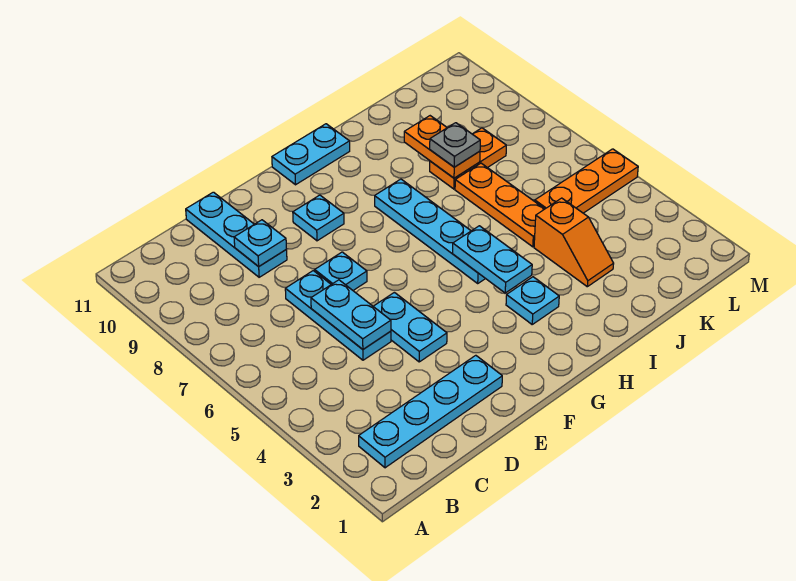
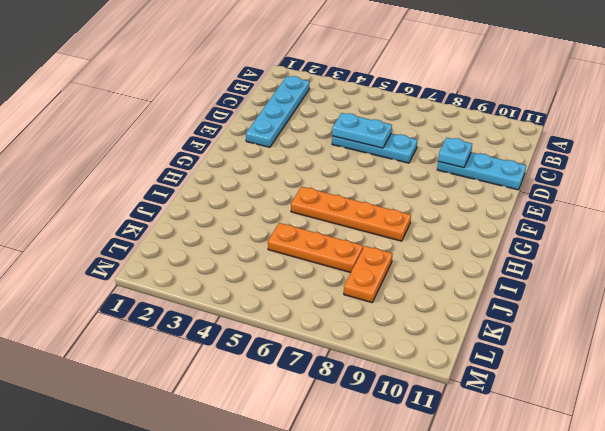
orange plate H5:H8 level 1 -> cyan plate H5:H8 level 1
none -> cyan plate E4:E5 level 1
none -> cyan plate E7 level 1
none -> cyan plate F9 level 1

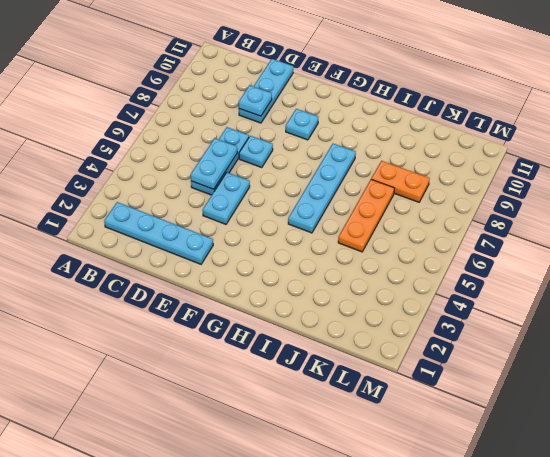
none -> cyan plate G11:H11 level 1
none -> cyan plate H3 level 1
none -> orange slope J3:J4 level 1 top 4

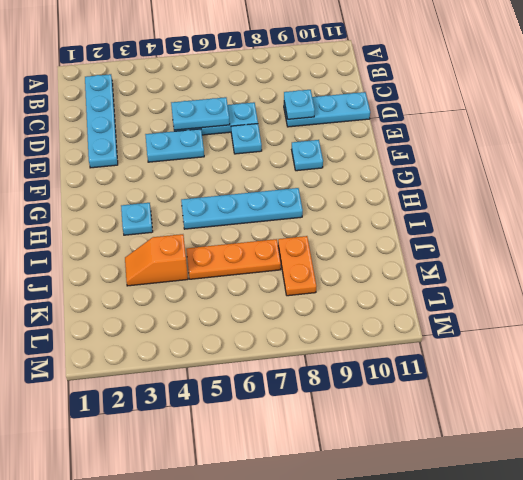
none -> cyan plate G11:H11 level 1
none -> orange plate K5:M5 level 1
none -> cyan plate H4:H5 level 2

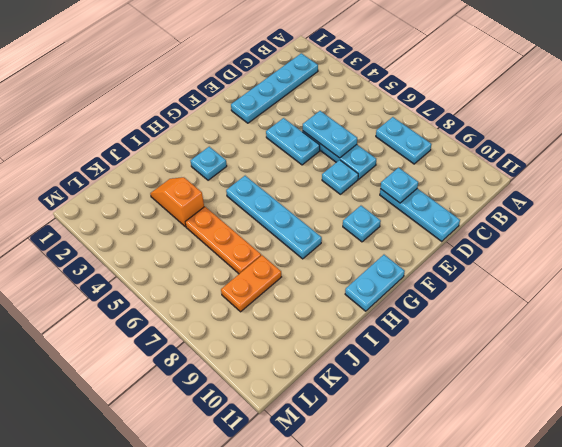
cyan plate B7:B8 level 1 -> cyan plate H4:H5 level 2
none -> orange plate K5:M5 level 1
none -> orange plate J8:J9 level 2
none -> grey plate J8 level 3

